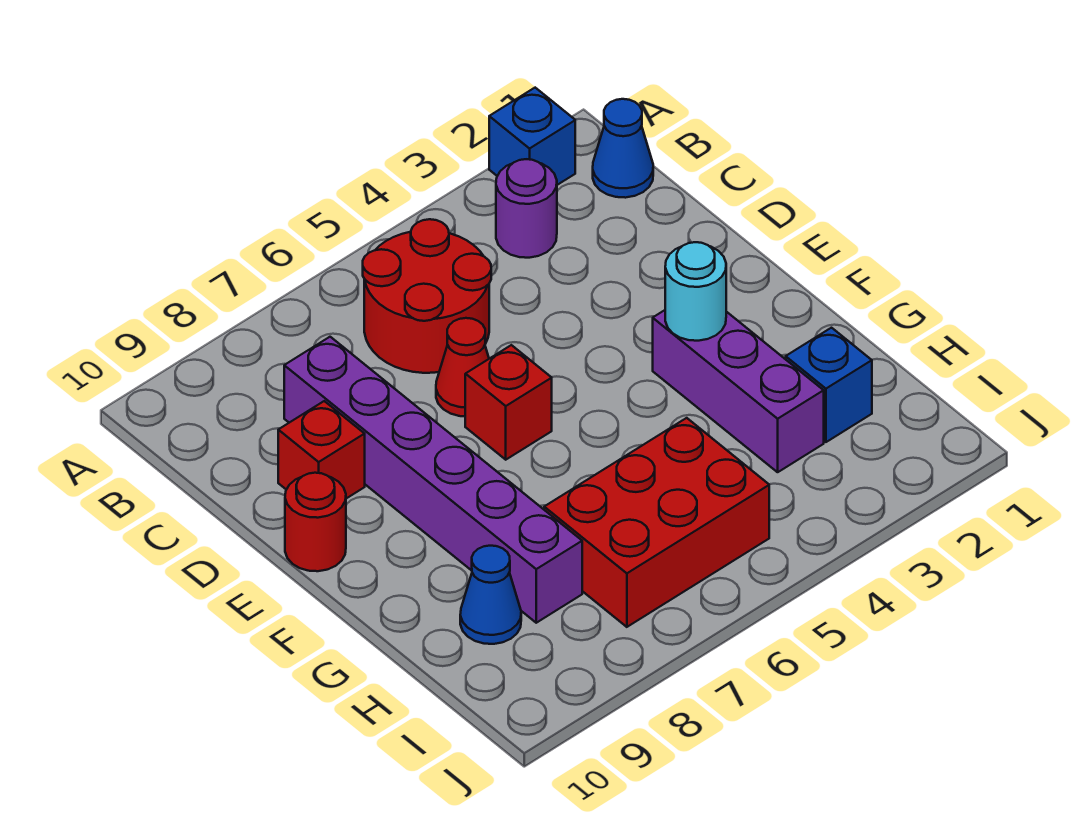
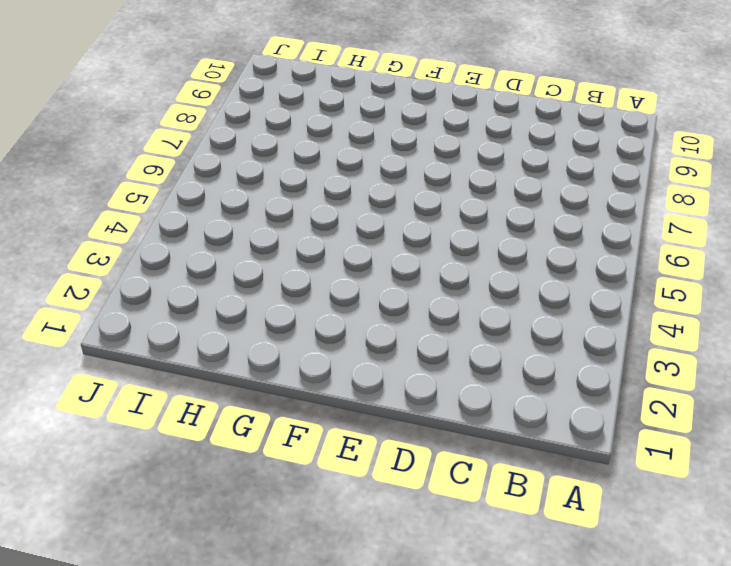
none -> blue brick A2 level 1
none -> blue cone B1 level 1
none -> purple round brick B3 level 1

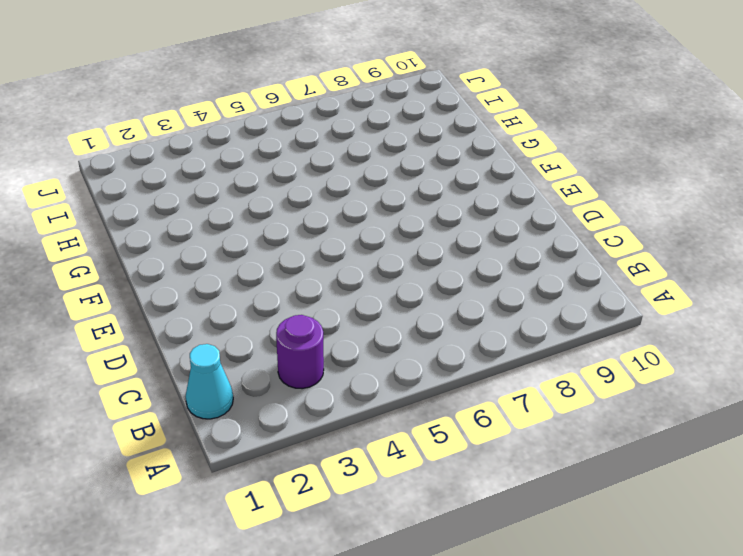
cyan cone B1 level 1 -> blue cone B1 level 1
none -> blue brick A2 level 1
none -> red round brick B5:C6 level 1
none -> purple brick C8:H8 level 1

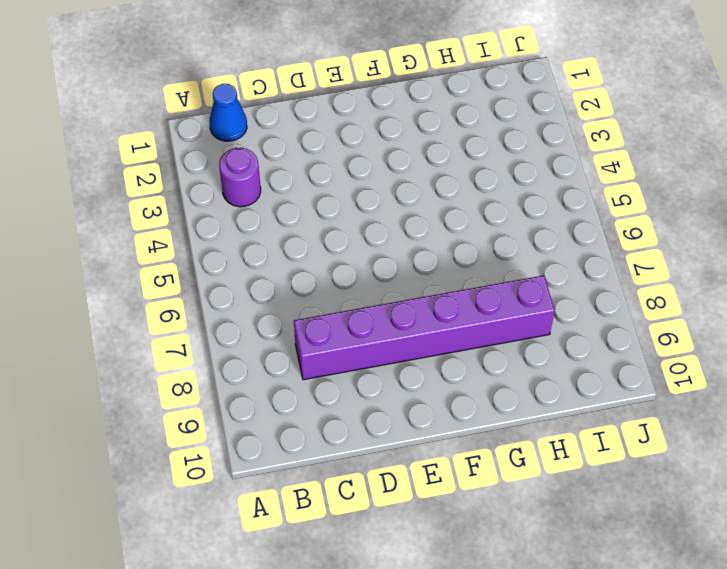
none -> blue brick A2 level 1
none -> red round brick B5:C6 level 1
none -> red cone D6 level 1

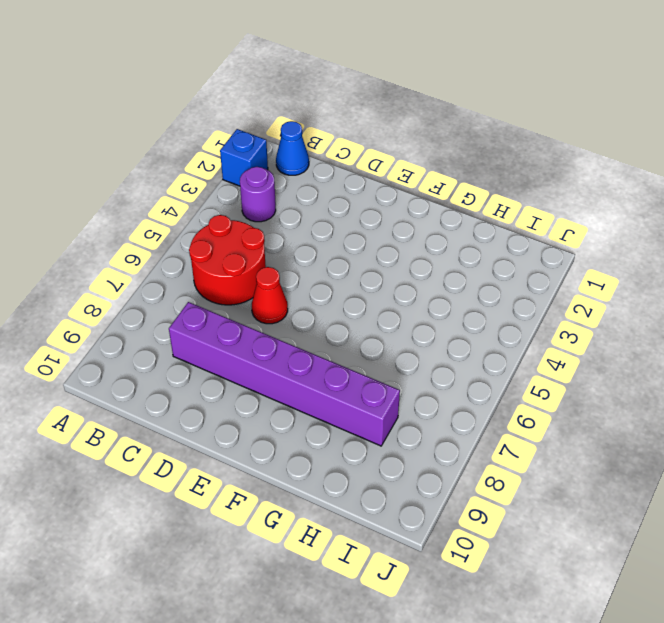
none -> red brick D9 level 1
none -> red brick E6 level 1
none -> red round brick E10 level 1

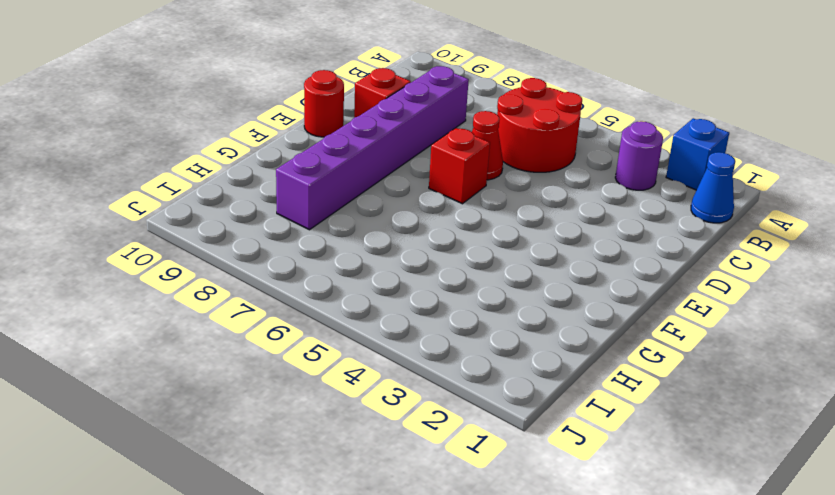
none -> purple brick F3:H3 level 1
none -> blue brick H2 level 1
none -> red brick H5:I7 level 1

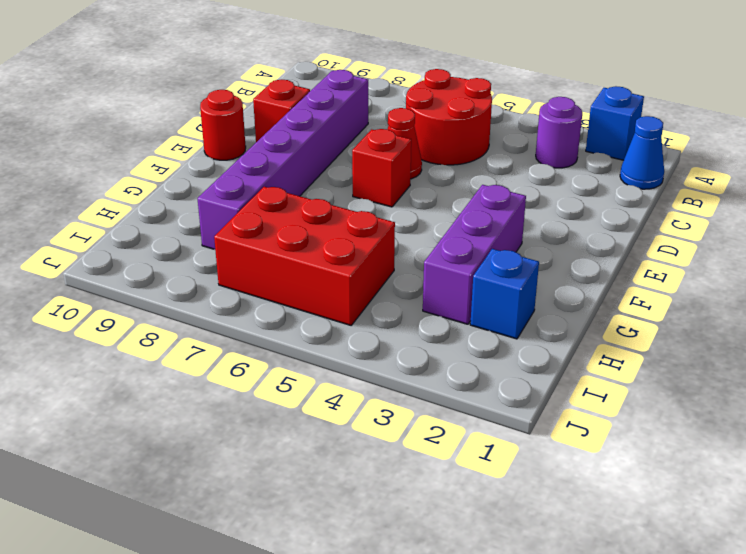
none -> blue cone H9 level 1
none -> cyan round brick F3 level 2

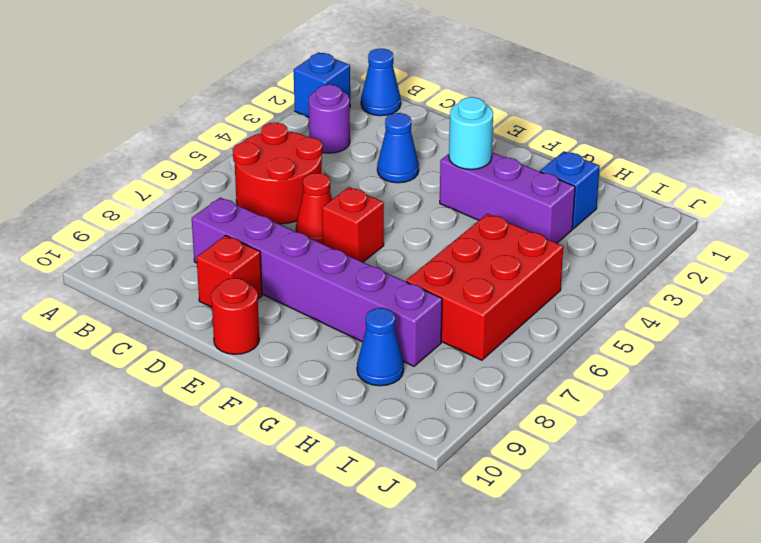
blue cone D3 level 1 -> none

